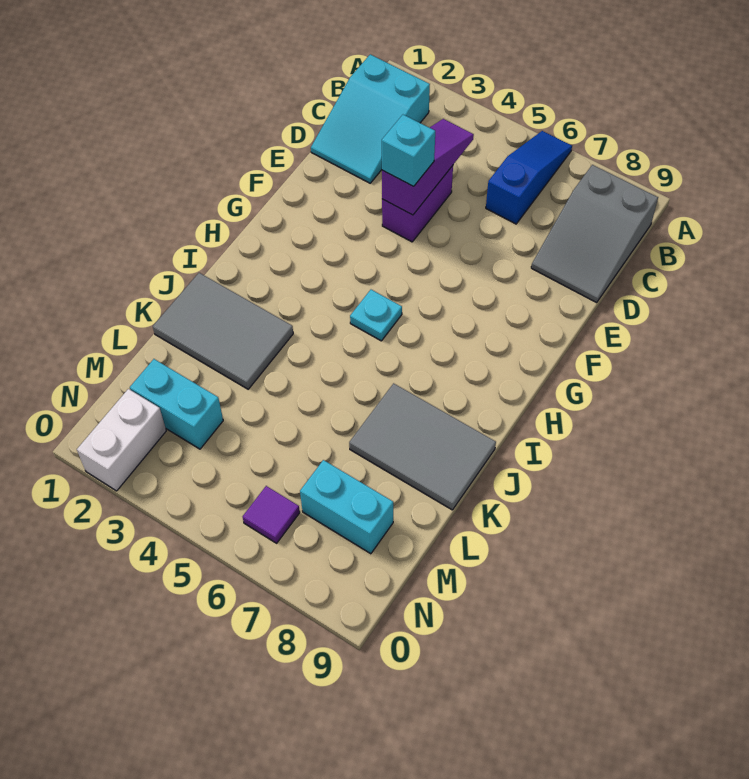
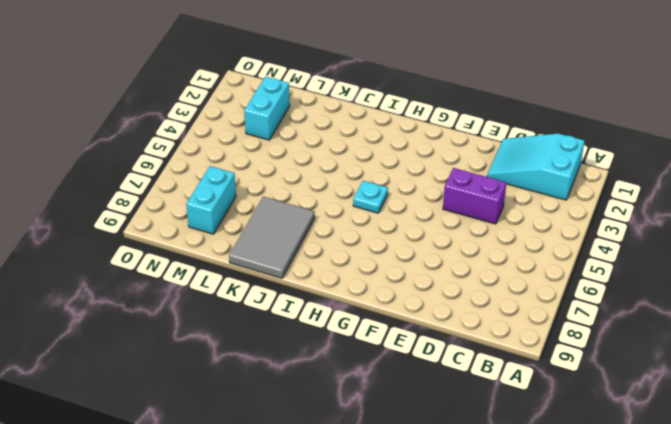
none -> blue slope A6:C6 level 1 top C
none -> grey slope B8:D9 level 1 top B
none -> grey tile J1:K3 level 1

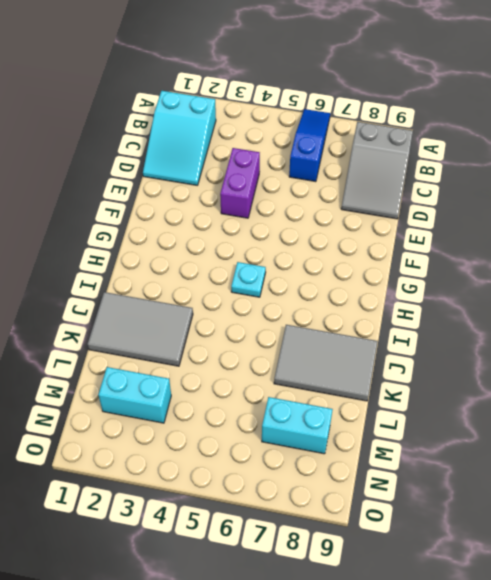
none -> white brick N2:O2 level 1
none -> purple tile N6 level 1
none -> purple slope C4:E4 level 2 top E

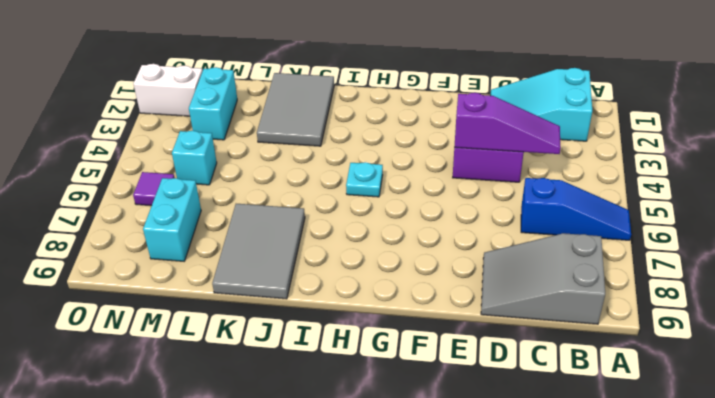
cyan brick M5 level 1 -> cyan brick E4 level 3

